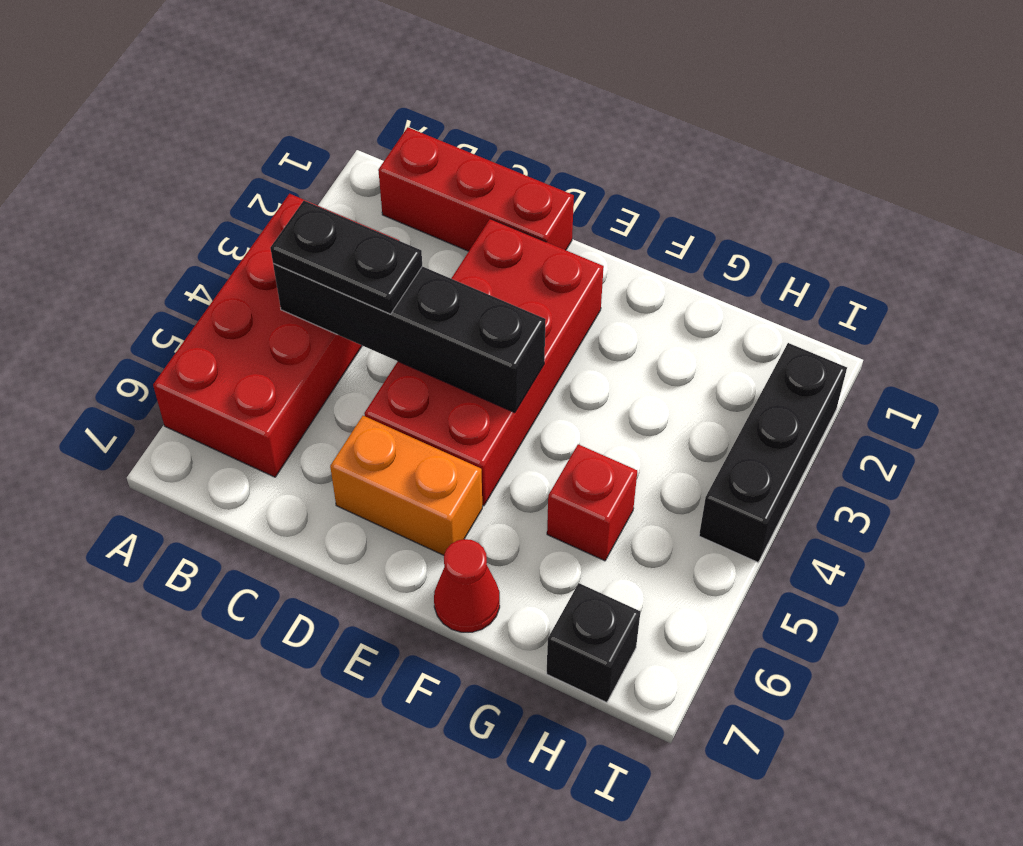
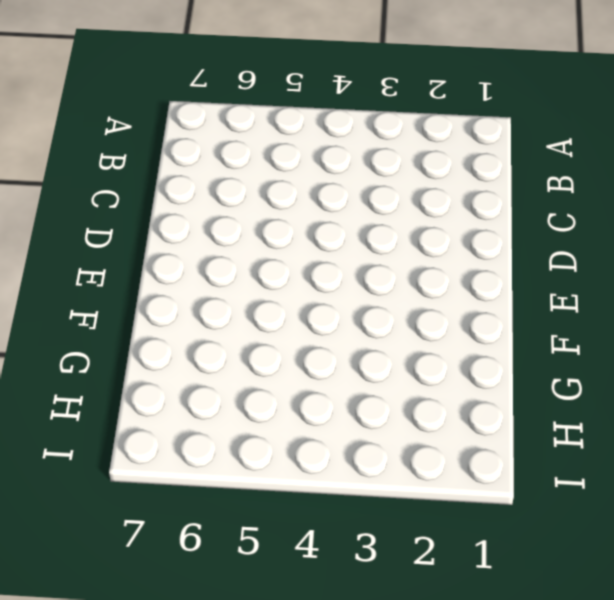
none -> red brick A3:B6 level 1
none -> red brick B1:D1 level 1

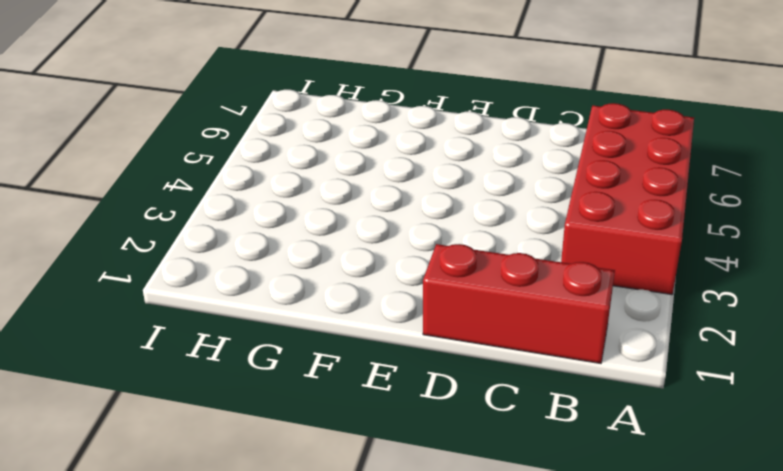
none -> red brick D2:E5 level 1
none -> orange brick D6:E6 level 1

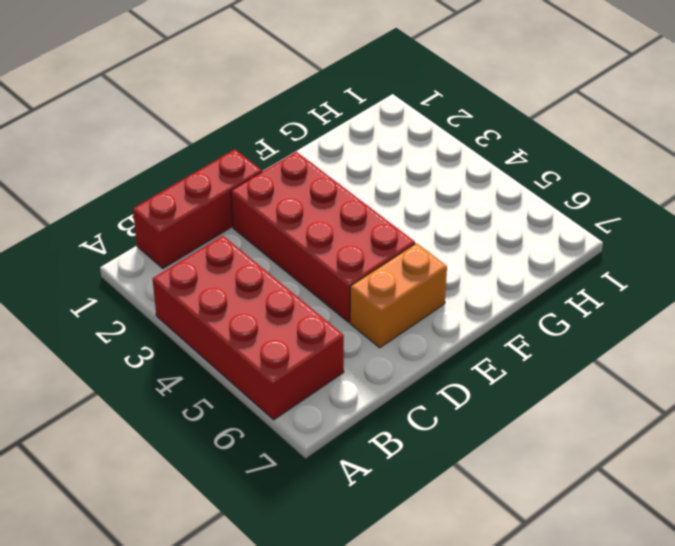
none -> red cone F7 level 1
none -> red brick G5 level 1

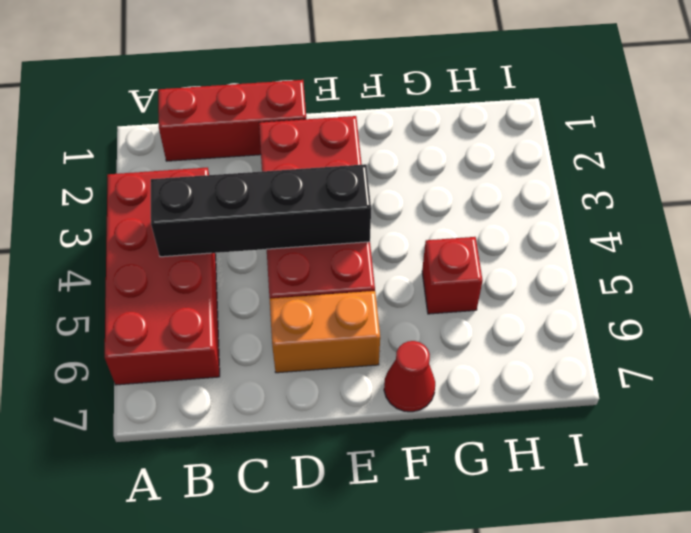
none -> black brick H7 level 1
none -> black brick I2:I4 level 1

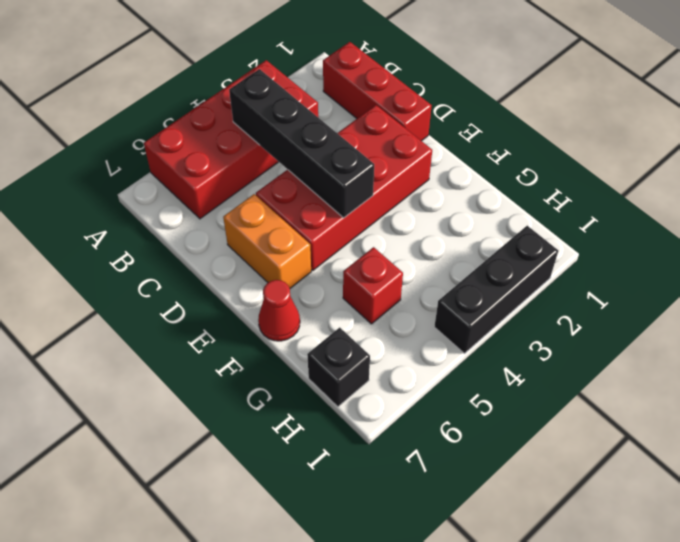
none -> black plate B4:C4 level 3

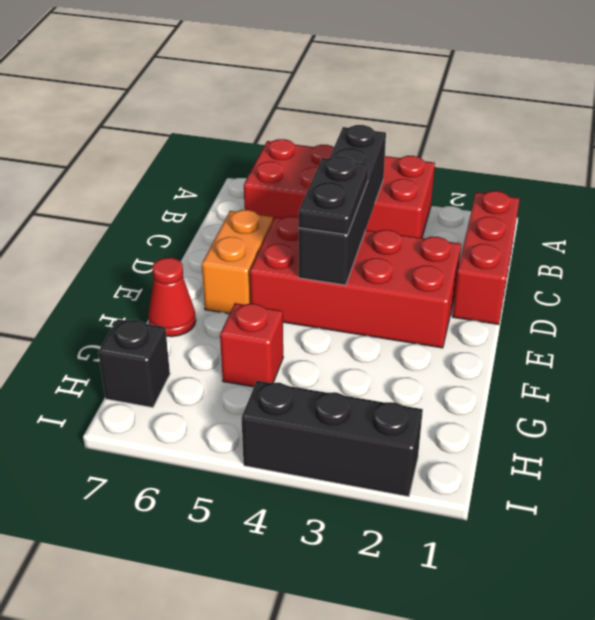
black plate D4:E4 level 3 -> black plate B4:C4 level 3

